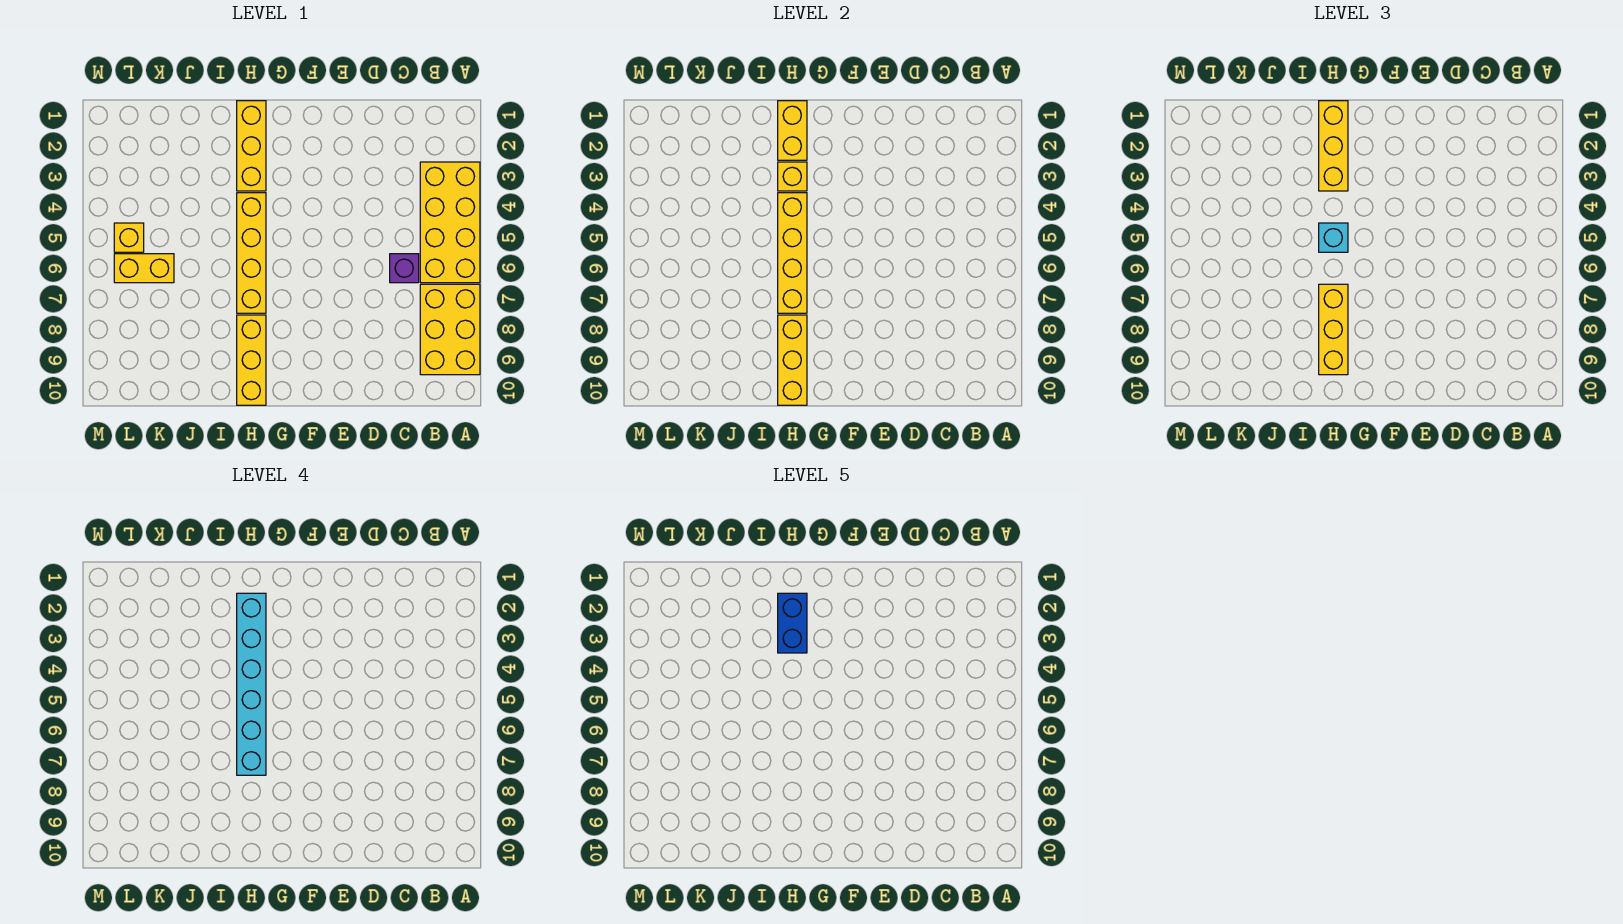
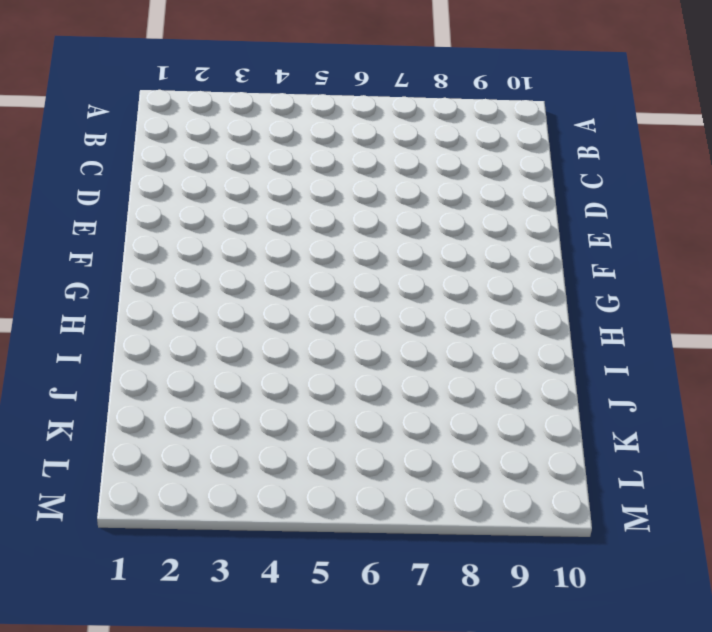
none -> yellow brick A3:B6 level 1
none -> yellow brick A7:B9 level 1
none -> purple brick C6 level 1

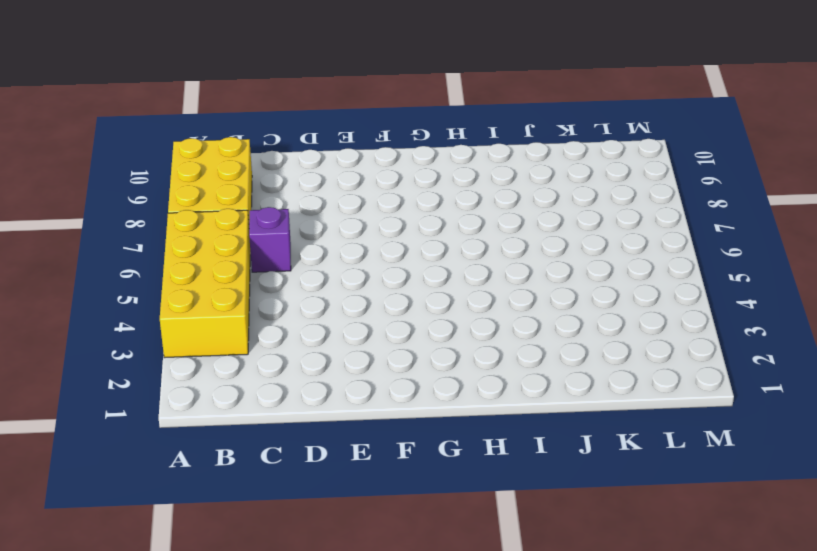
none -> yellow brick H1:H3 level 1
none -> yellow brick H4:H7 level 1
none -> yellow brick H8:H10 level 1

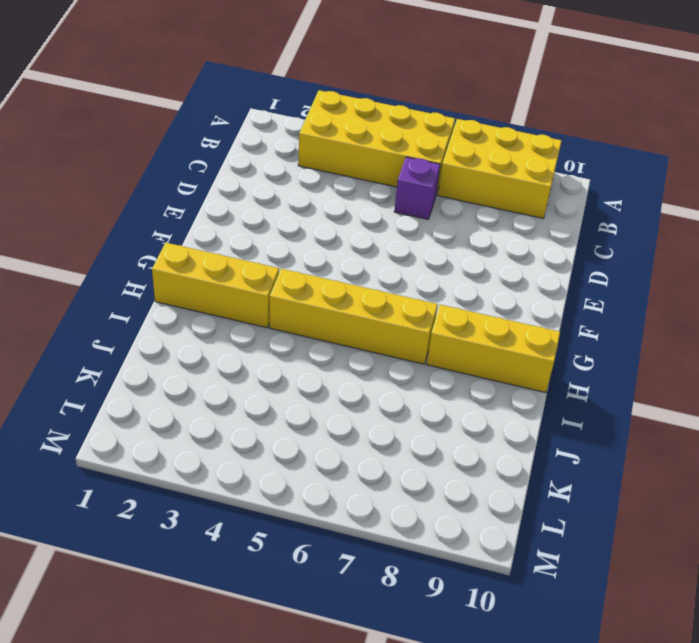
none -> yellow brick K6:L6 level 1
none -> yellow brick L5 level 1
none -> yellow brick H1:H2 level 2

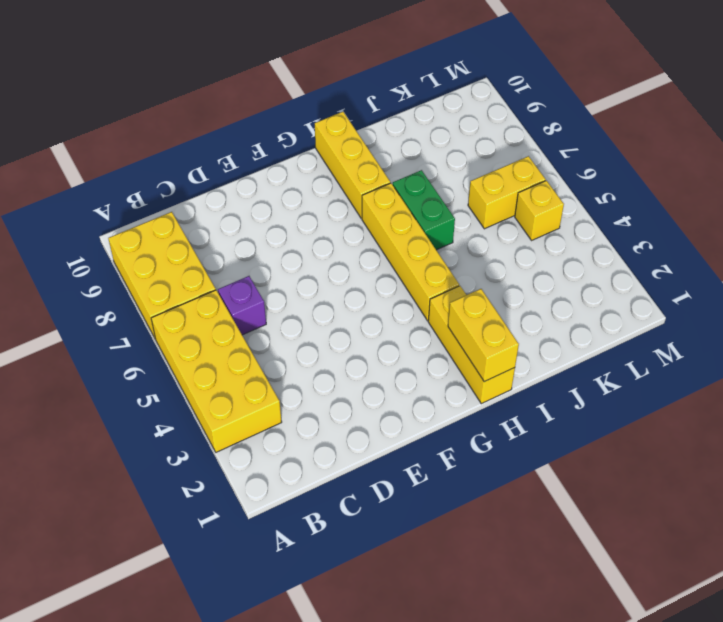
green brick I6:I7 level 1 -> none
none -> yellow brick H3 level 2
none -> yellow brick H4:H7 level 2
none -> yellow brick H8:H10 level 2

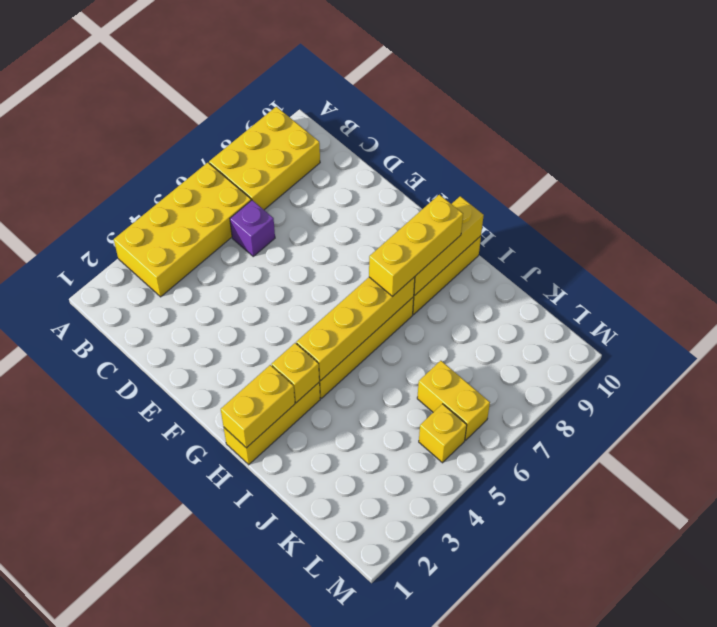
none -> yellow brick H1:H3 level 3
none -> cyan brick H5 level 3
none -> cyan brick H2:H7 level 4

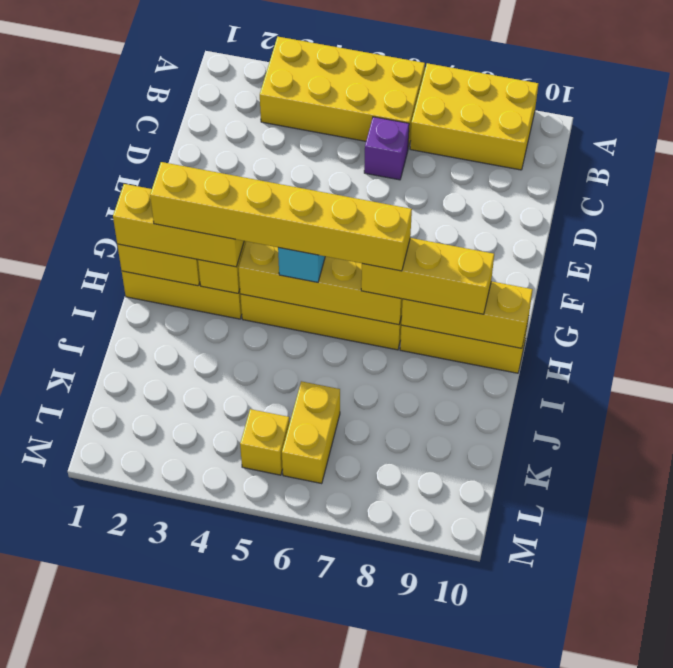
yellow brick H2:H7 level 4 -> cyan brick H2:H7 level 4
none -> blue brick H2:H3 level 5

